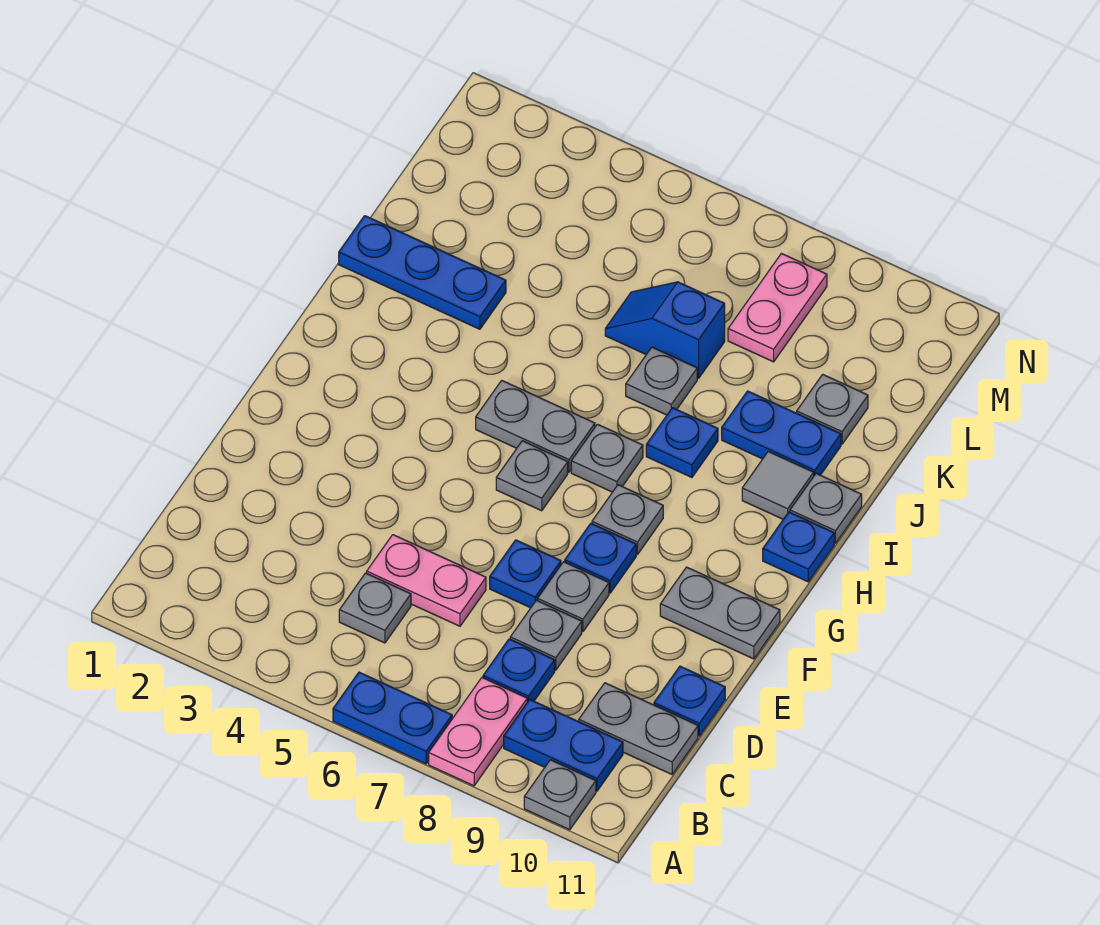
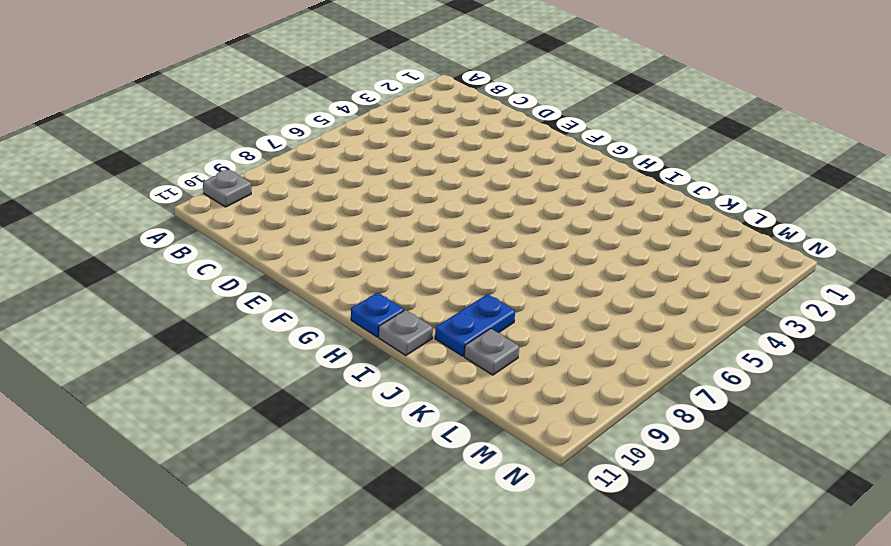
none -> blue plate A6:A7 level 1
none -> pink plate A8:B8 level 1
none -> blue plate B9:B10 level 1

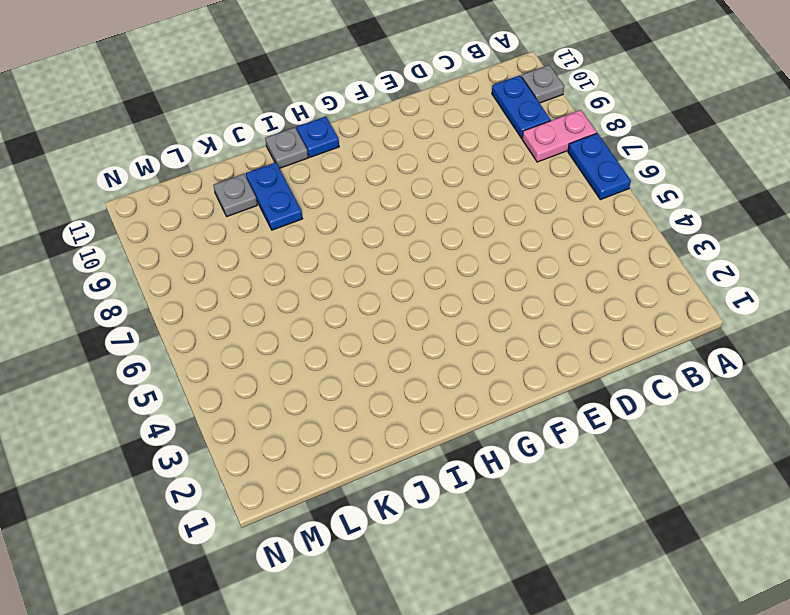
none -> grey plate C5 level 1
none -> blue plate C8 level 1
none -> grey plate C10:C11 level 1

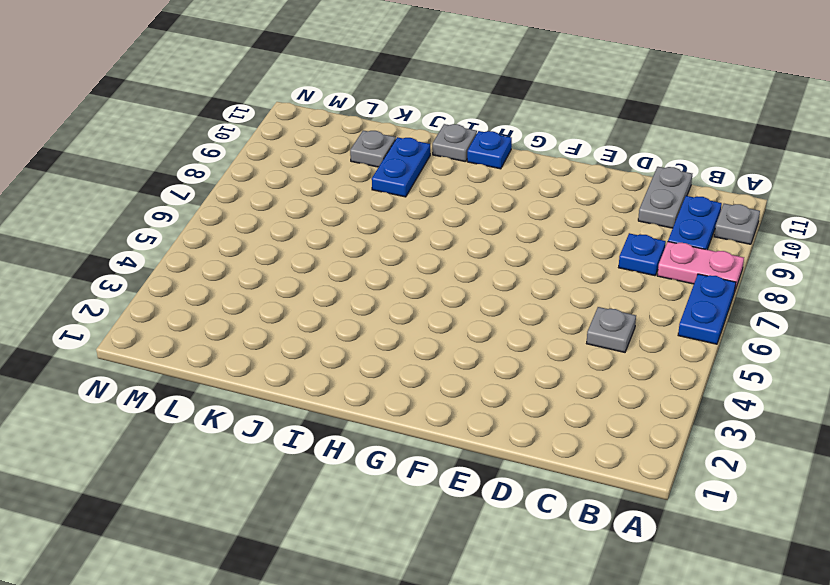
none -> pink plate D5:D6 level 1
none -> grey plate D8 level 1
none -> blue plate D11 level 1

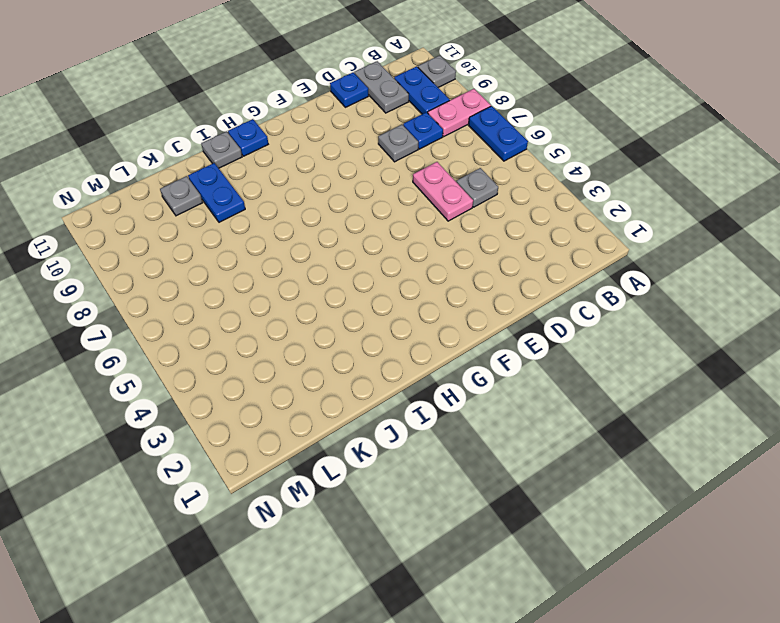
none -> blue plate E7 level 1
none -> grey plate E8 level 1
none -> blue plate F8 level 1

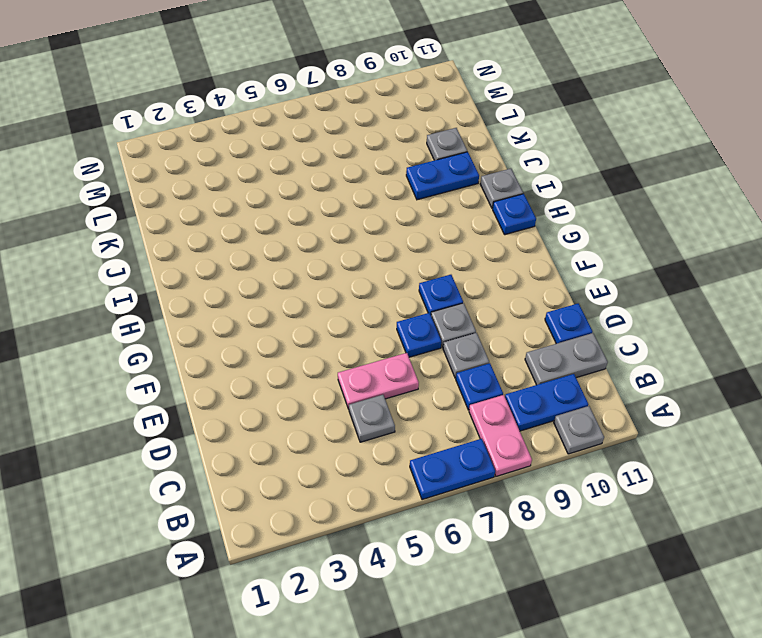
none -> grey plate F10:F11 level 1
none -> grey plate G6 level 1
none -> grey plate G8 level 1

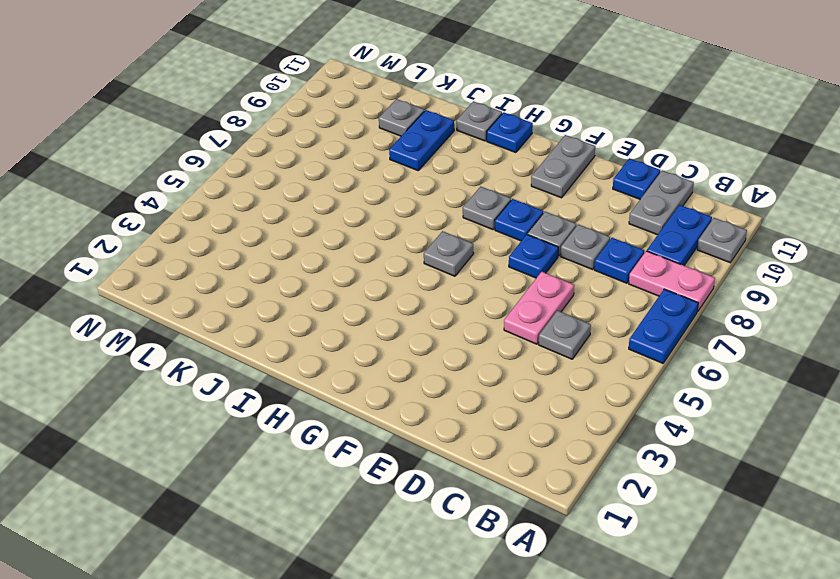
none -> grey plate H5:H6 level 1
none -> grey plate H7 level 1
none -> blue plate I8 level 1

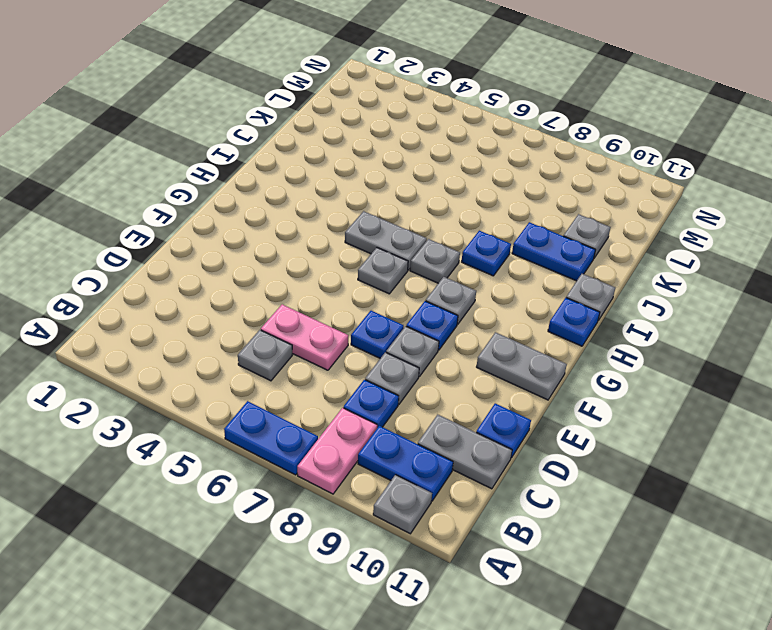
none -> grey tile I10 level 1
none -> blue plate J1:J3 level 1
none -> grey plate J7 level 1

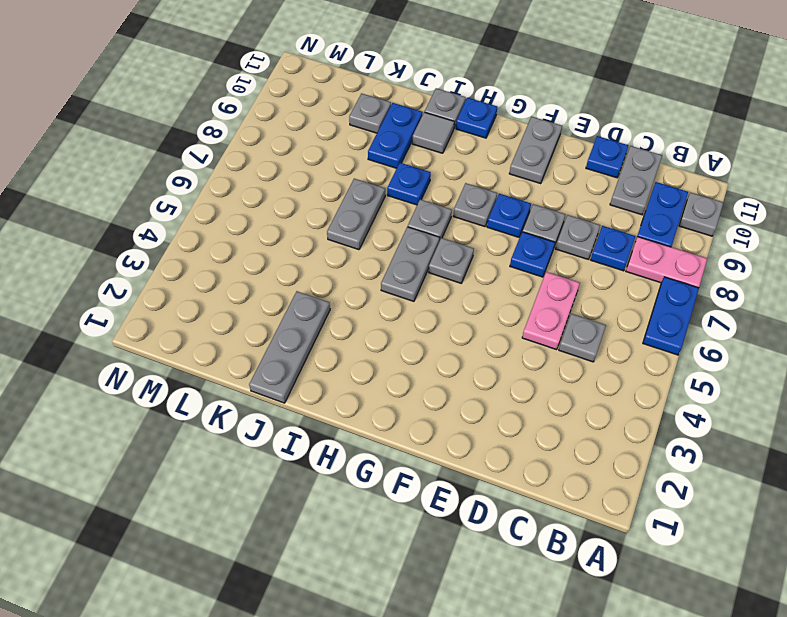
grey plate J1:J3 level 1 -> blue plate J1:J3 level 1
grey plate J6:J7 level 1 -> grey plate J7 level 1
none -> blue slope K6:K7 level 1 top 7
none -> pink plate L8:M8 level 1

